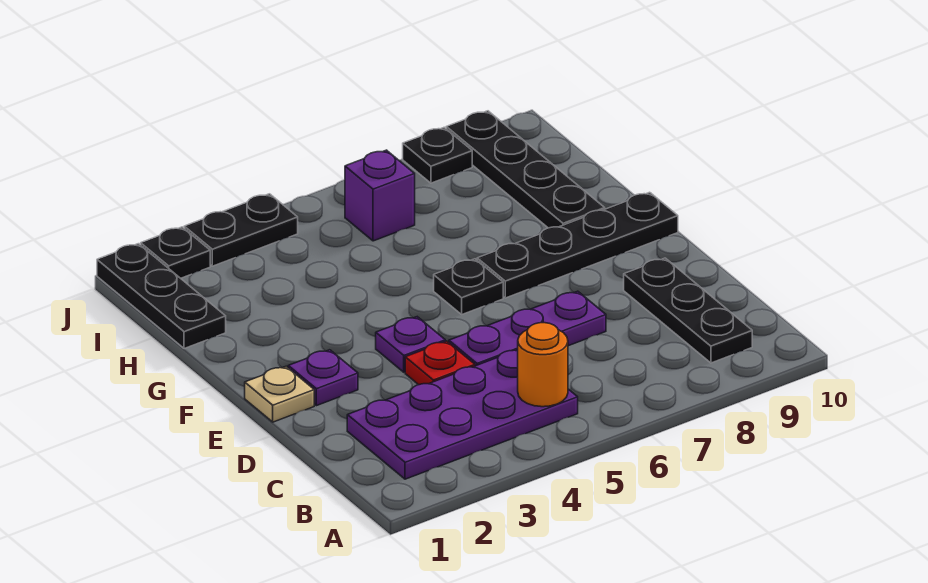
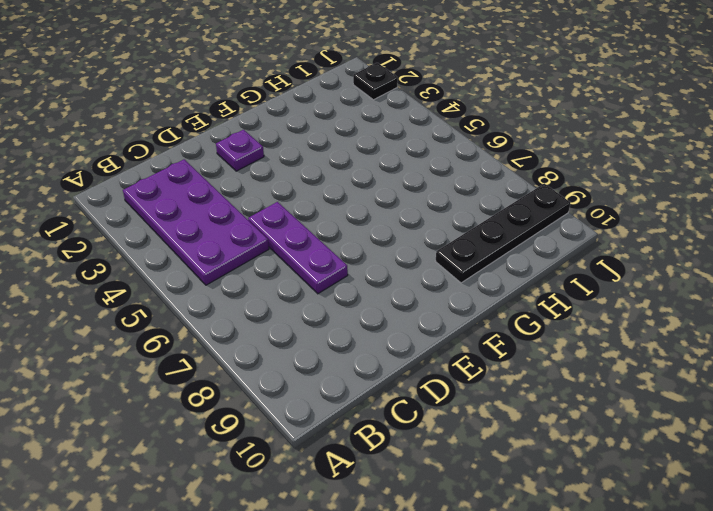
none -> black plate B9:D9 level 1
none -> red plate D4 level 1
none -> tan plate E1 level 1

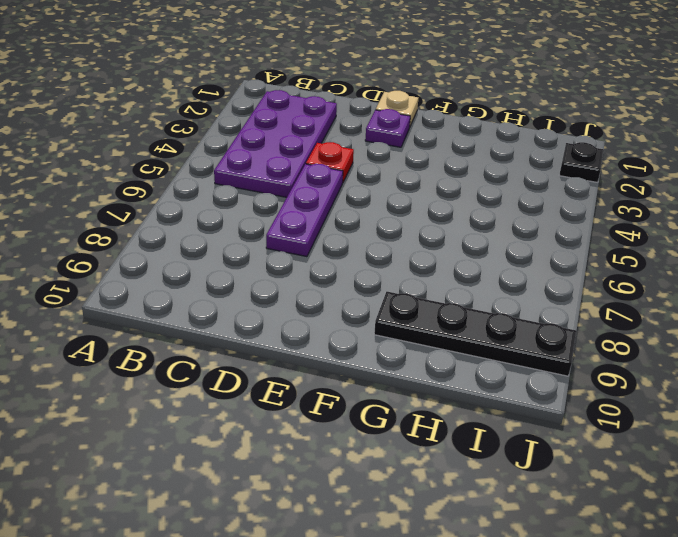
none -> black plate B9:D9 level 1
none -> purple plate E4 level 1
none -> black plate F6 level 1

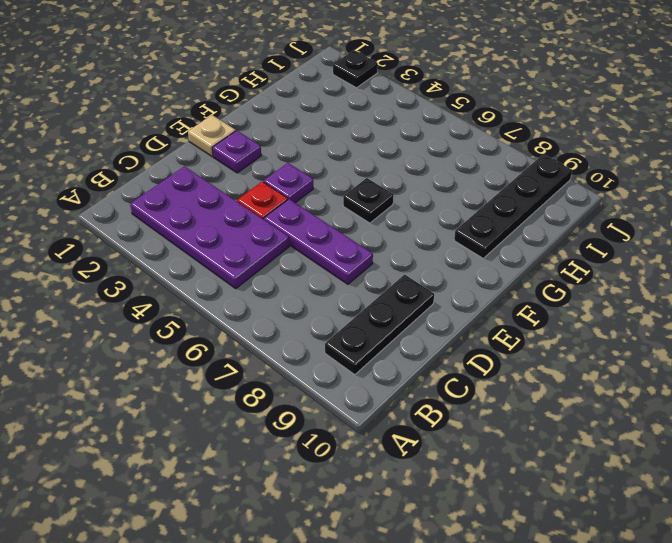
none -> black plate F7:F10 level 1
none -> black plate H1:J1 level 1
none -> purple brick I6 level 1

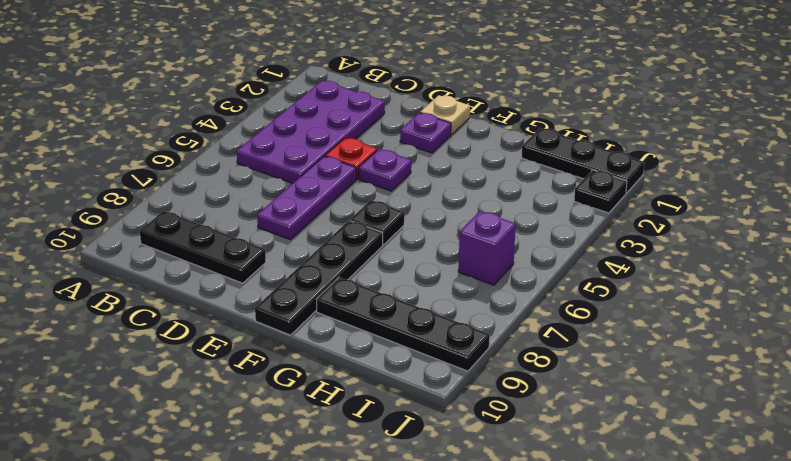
none -> black plate J3:J4 level 1
none -> black plate J8 level 1
none -> orange round brick B5 level 2

